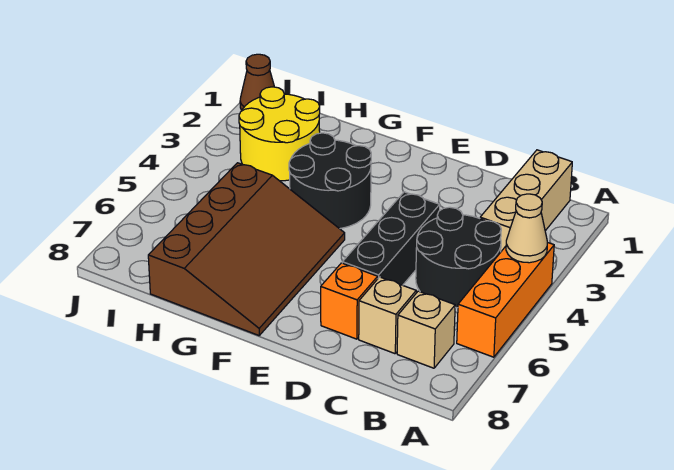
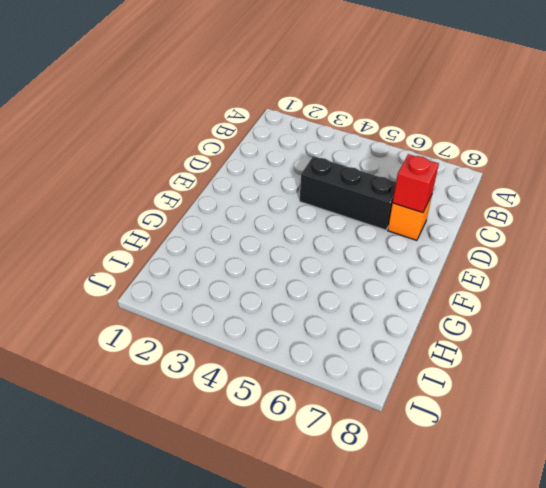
red brick D7 level 2 -> none
none -> orange brick A4:A6 level 1
none -> tan brick B1:B3 level 1
none -> black round brick B4:C5 level 1

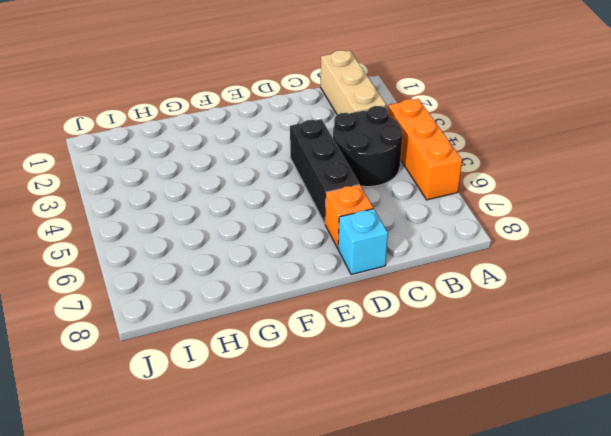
cyan brick D8 level 1 -> none
none -> tan brick B7 level 1
none -> tan brick C7 level 1
none -> black round brick F3:G4 level 1

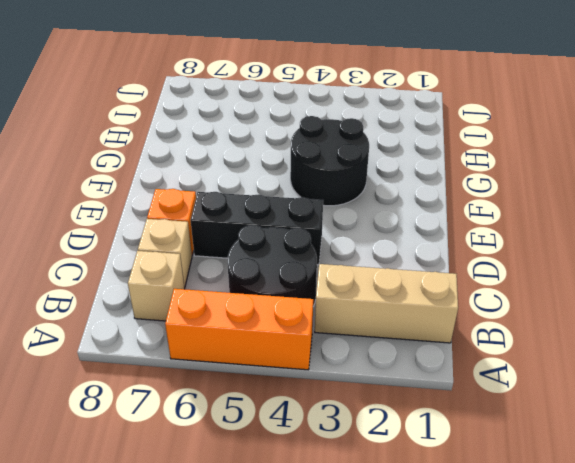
none -> brown slope F5:H8 level 1 top H
none -> yellow round brick H2:I3 level 1
none -> brown cone J1 level 1

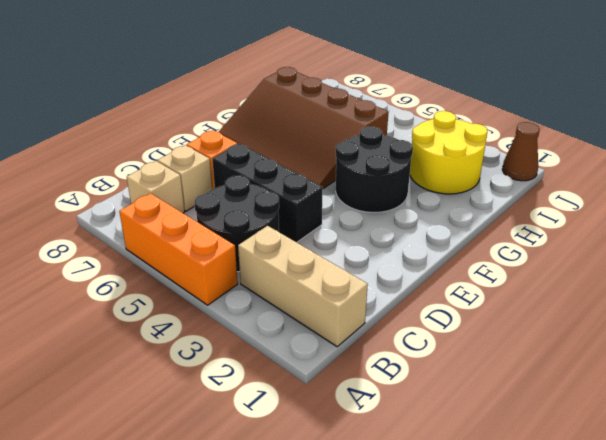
none -> tan cone A4 level 2

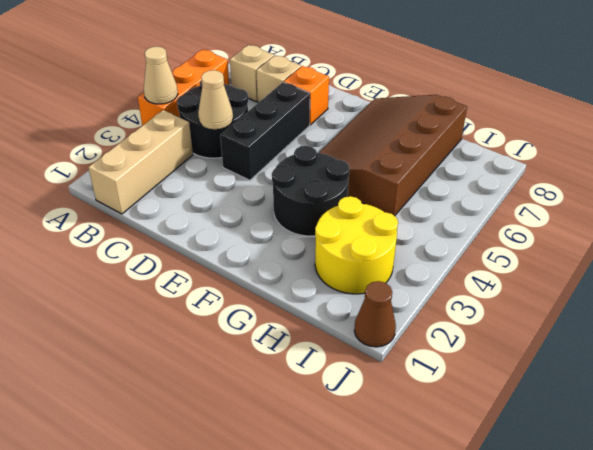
tan cone C4 level 2 -> none

